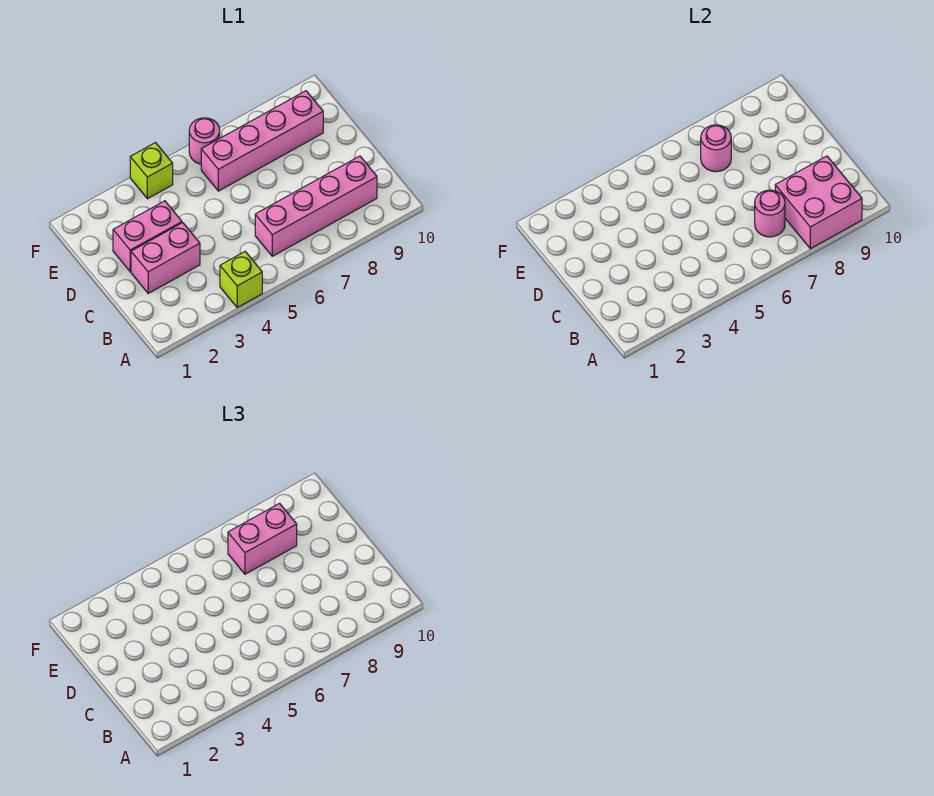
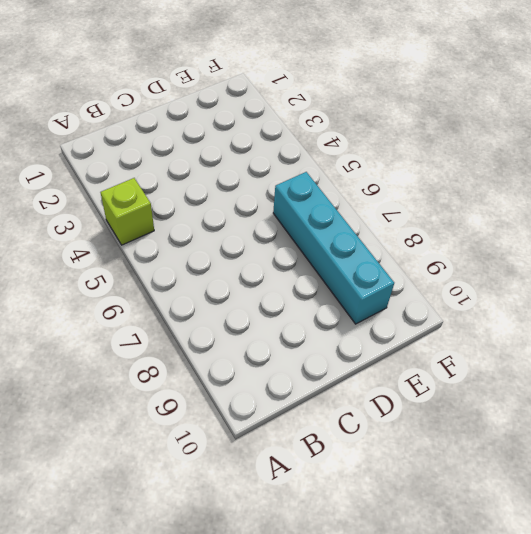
cyan brick E6:E9 level 1 -> pink brick E6:E9 level 1
none -> pink brick B6:B9 level 1
none -> pink brick C2:C3 level 1

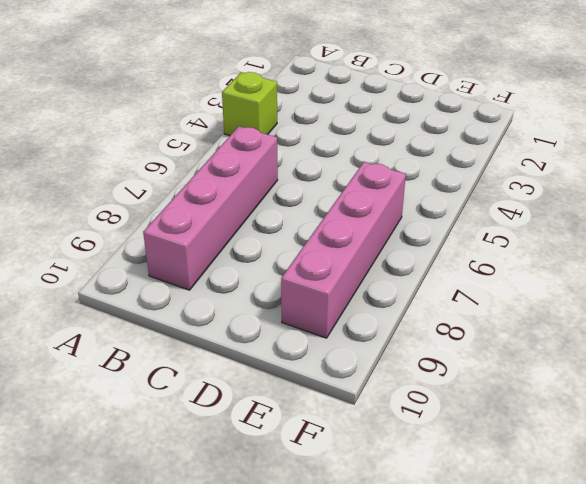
none -> pink brick C2:C3 level 1
none -> pink brick D2:D3 level 1

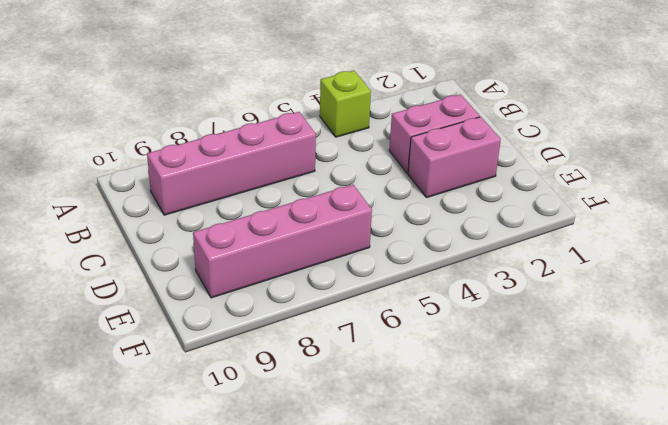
none -> lime brick F4 level 1
none -> pink round brick F6 level 1

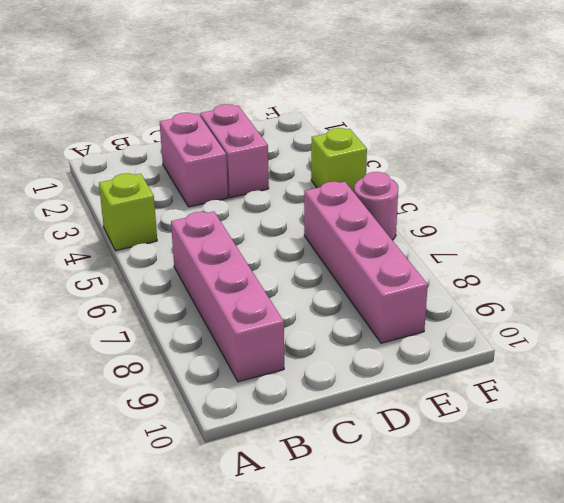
none -> pink brick A8:B9 level 2
none -> pink round brick B7 level 2

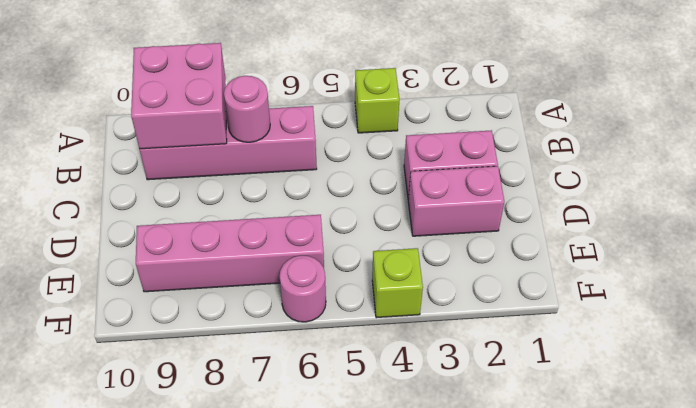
none -> pink round brick E7 level 2
none -> pink brick E7:E8 level 3

